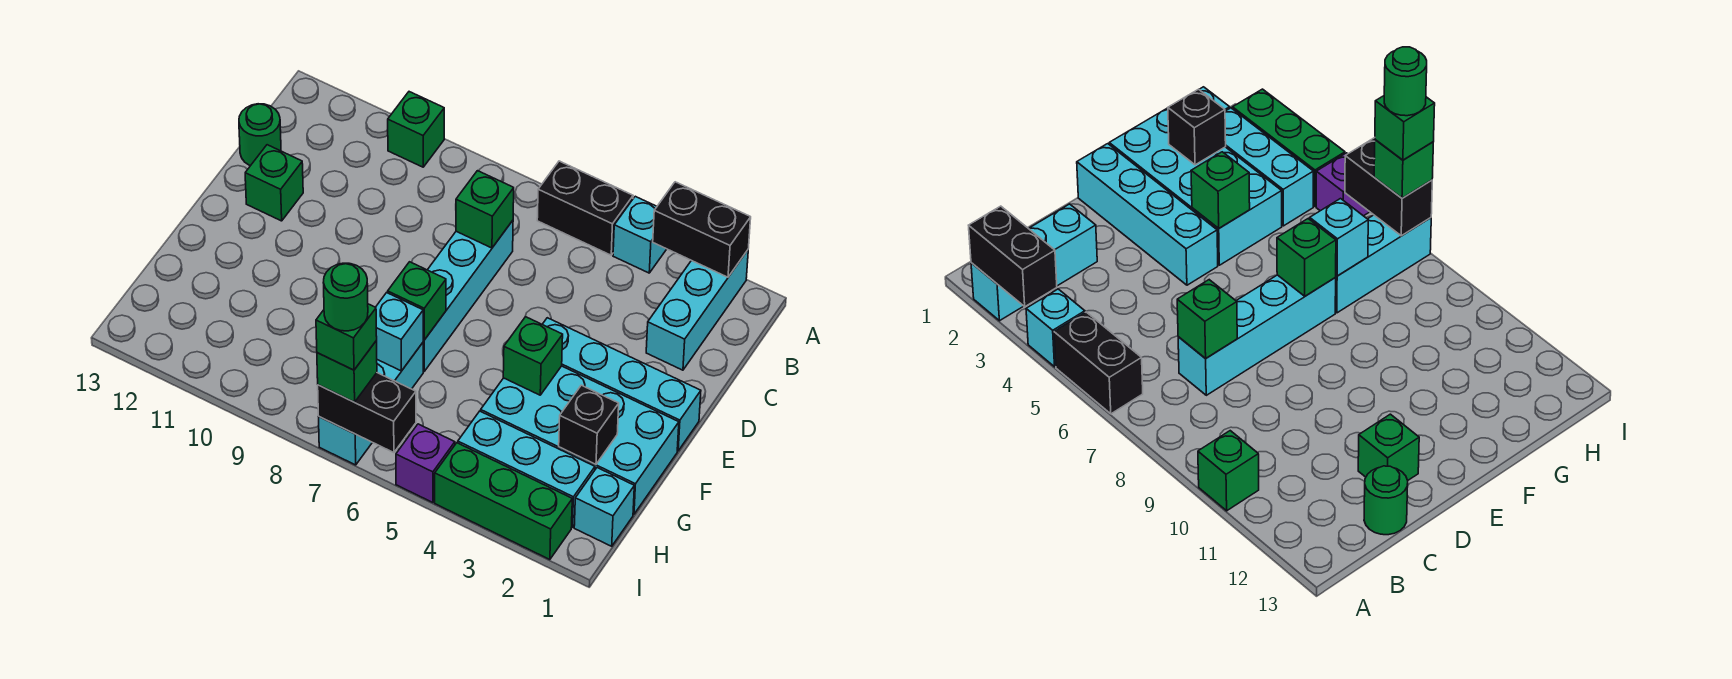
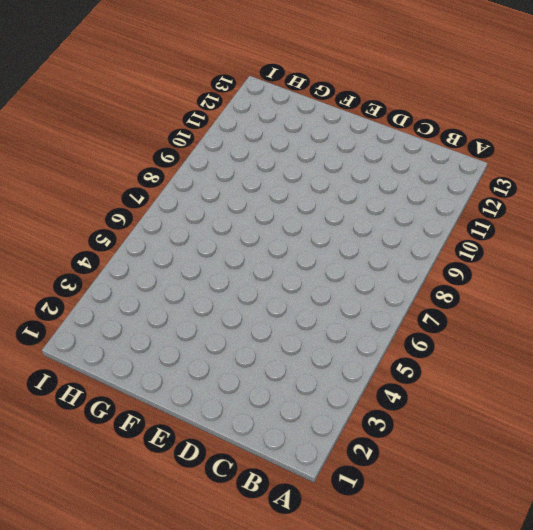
none -> cyan brick A2:C2 level 1
none -> cyan brick A4 level 1
none -> black brick A5:A6 level 1

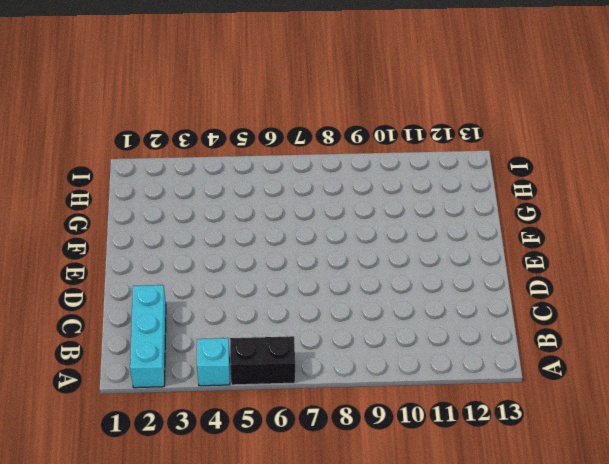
none -> green brick A10 level 1
none -> cyan brick C7:F7 level 1
none -> green round brick C13 level 1

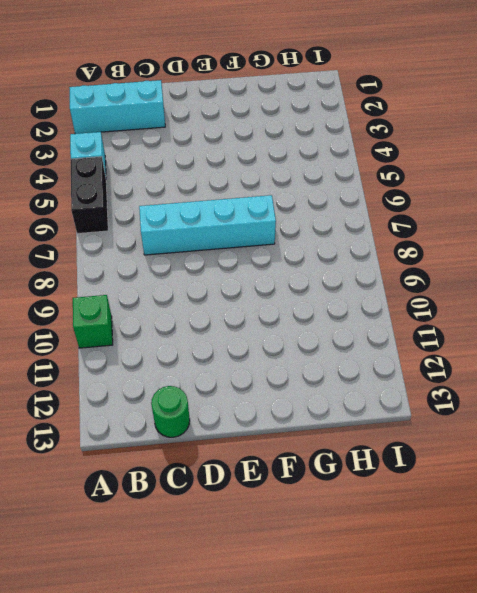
none -> green brick D12 level 1
none -> cyan brick E1:E4 level 1
none -> cyan brick F1:G4 level 1

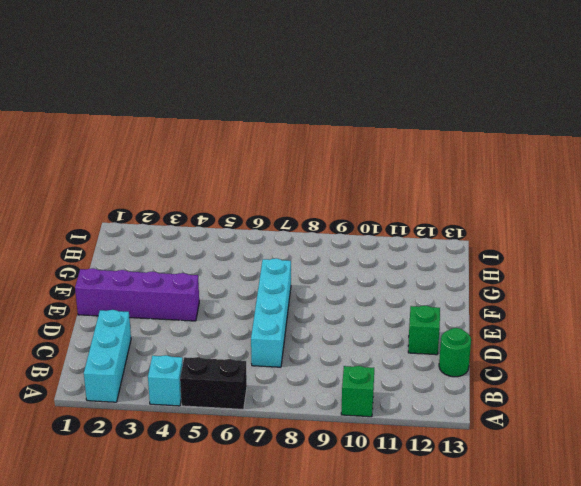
purple brick E1:E4 level 1 -> cyan brick E1:E4 level 1
none -> cyan brick F1:G4 level 1
none -> cyan brick G7:I7 level 1
none -> cyan brick H1 level 1

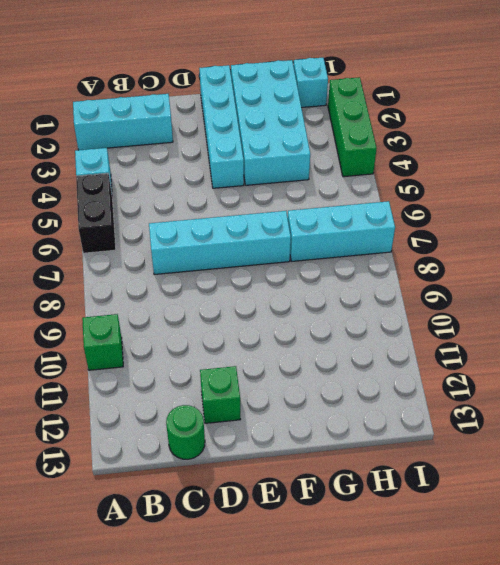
none -> cyan brick H2:H4 level 1
none -> purple brick I5 level 1
none -> black brick A2:A3 level 2

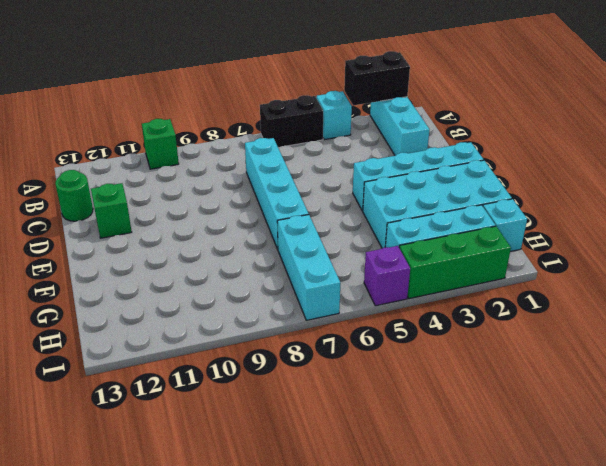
none -> green brick C7 level 2
none -> green brick F4 level 2
none -> green brick F7 level 2

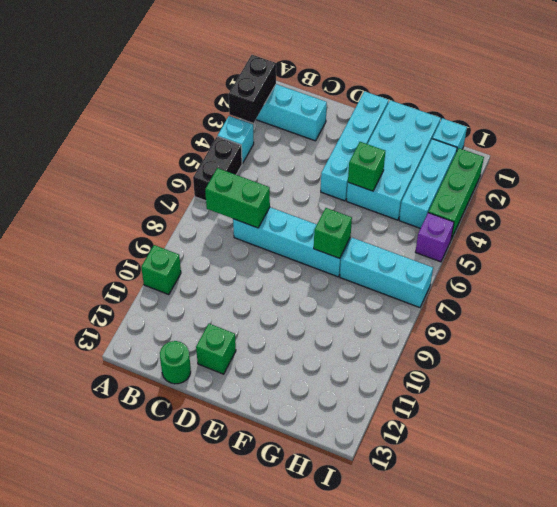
green brick B7:C7 level 2 -> green brick C7 level 2
none -> black brick G2 level 2
none -> cyan brick G7 level 2
none -> black brick I6:I7 level 2

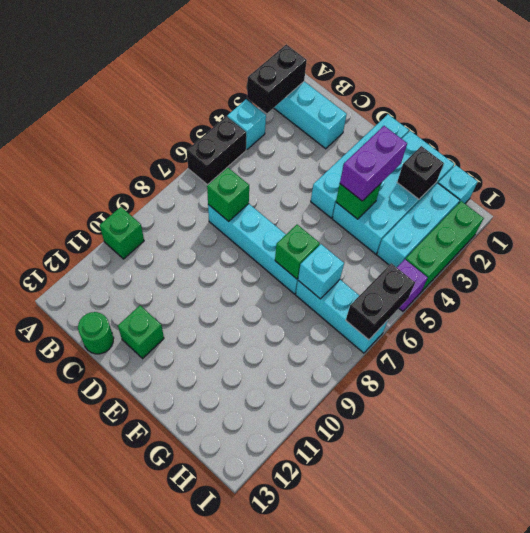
purple brick F3:F4 level 3 -> none
none -> green brick I7 level 3
none -> green brick I7 level 4
none -> green round brick I7 level 5

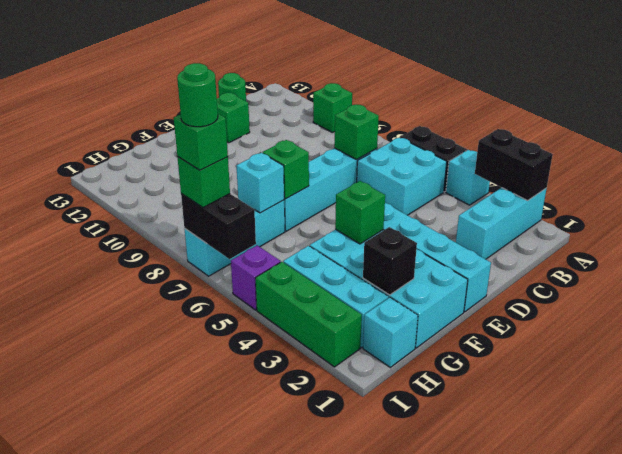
cyan brick B5:C6 level 1 -> none

